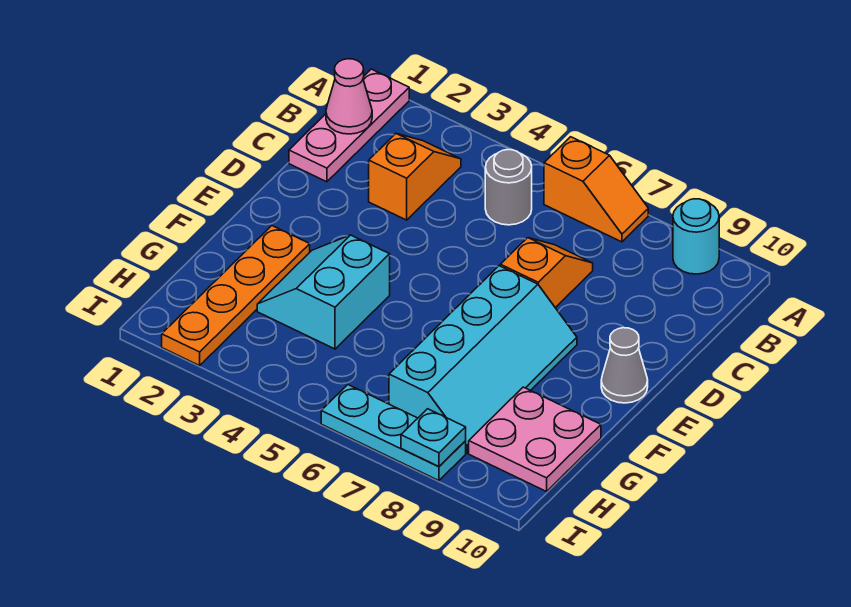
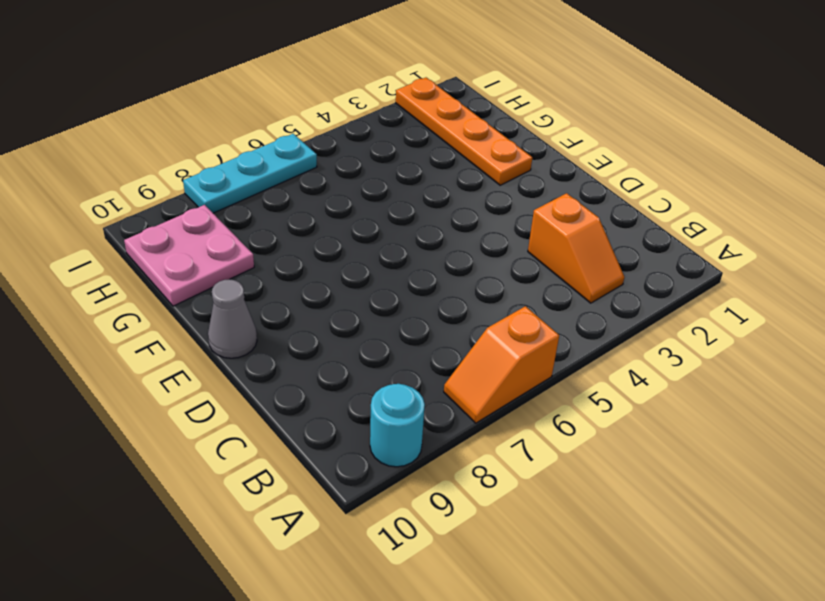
none -> pink plate A1:C1 level 1
none -> grey round brick B5 level 1
none -> orange slope C7:D7 level 1 top D

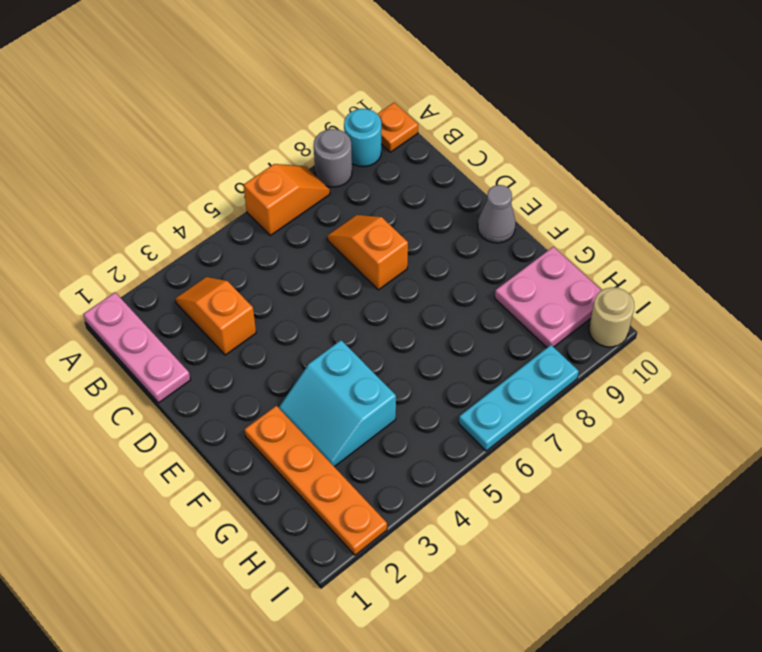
grey round brick A8 level 1 -> grey round brick B5 level 1
orange plate A10 level 1 -> none
tan round brick I10 level 1 -> none
none -> cyan slope E7:H8 level 1 top 7
none -> pink cone B1 level 2
none -> cyan plate I8 level 2

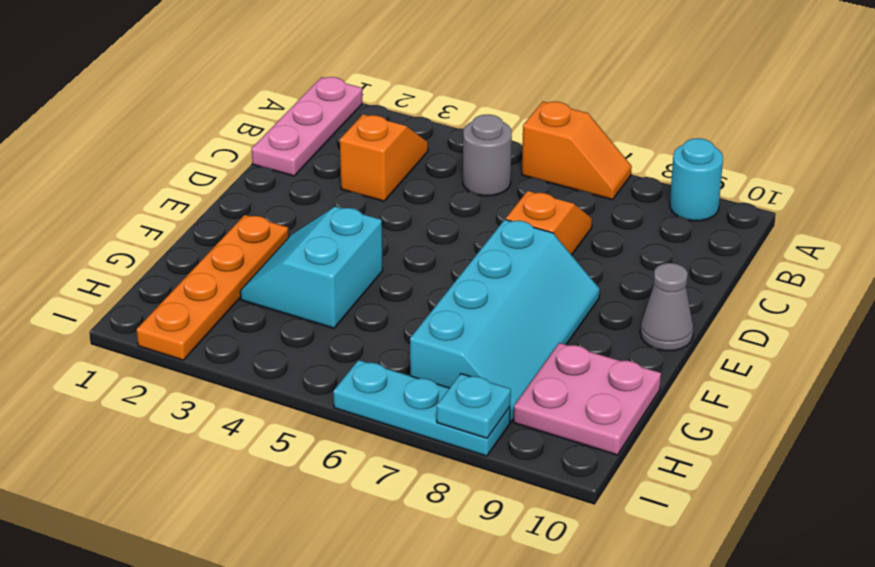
none -> pink cone B1 level 2

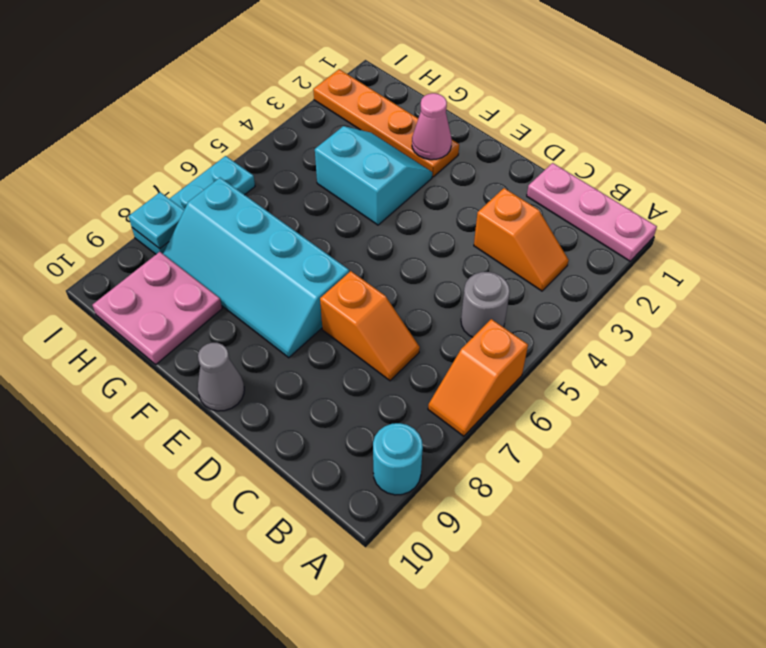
pink cone F2 level 2 -> pink cone B1 level 2

